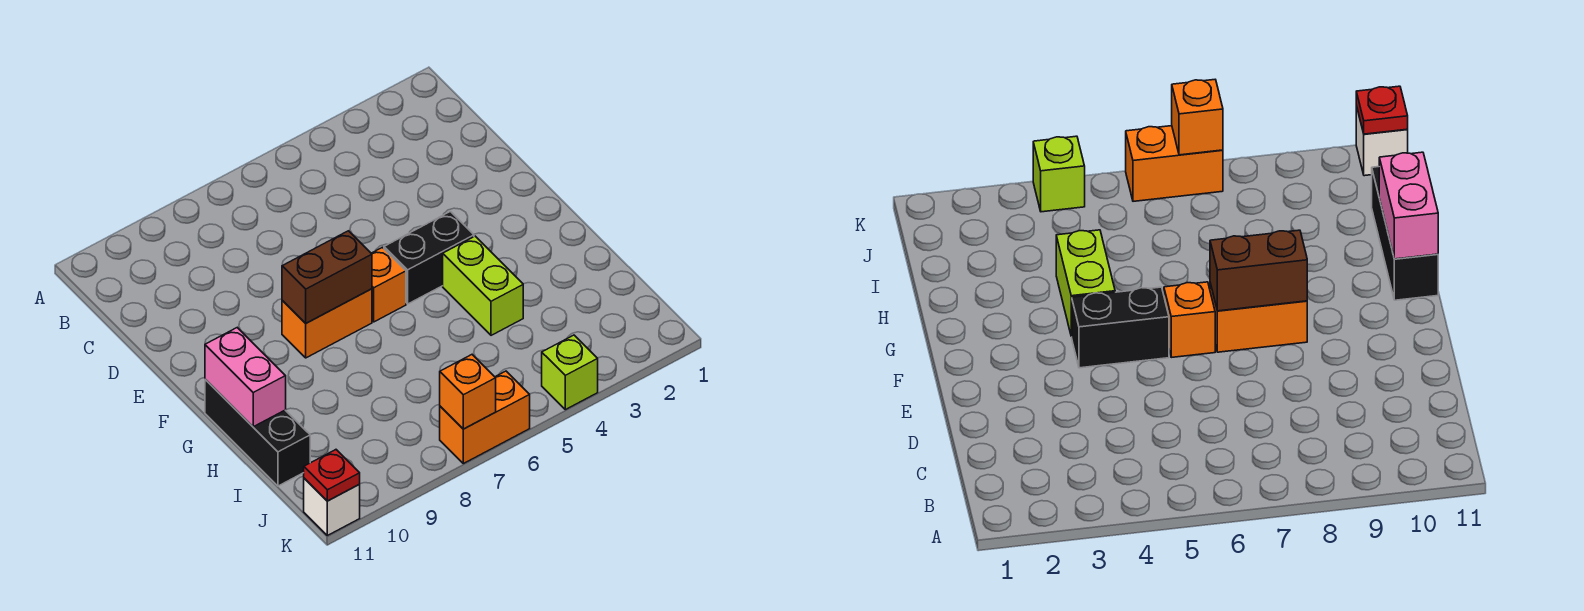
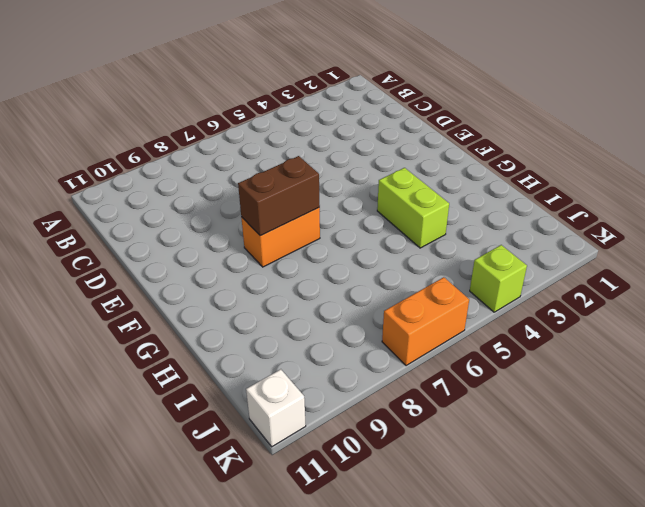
none -> black brick F4:F5 level 1
none -> orange brick F6 level 1
none -> black brick G11:I11 level 1

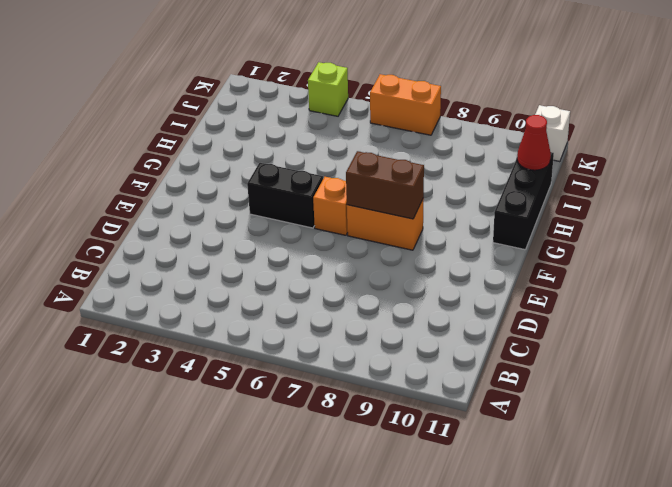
red cone I11 level 2 -> none
none -> lime brick G4:H4 level 1
none -> pink brick G11:H11 level 2
none -> orange brick K7 level 2

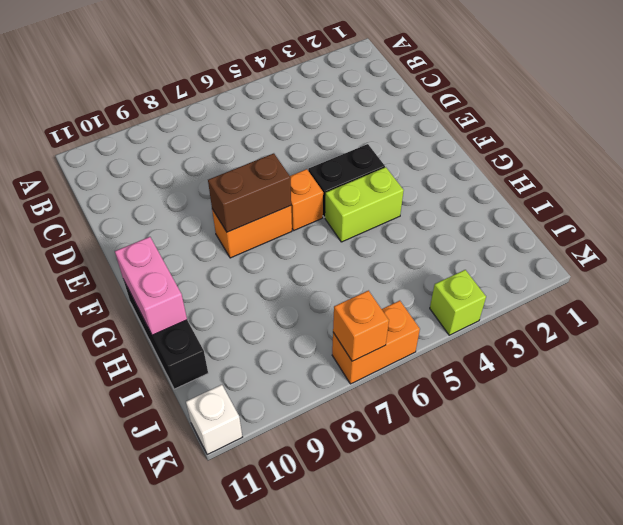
lime brick G4:G5 level 1 -> lime brick G4:H4 level 1
none -> red plate K11 level 2

